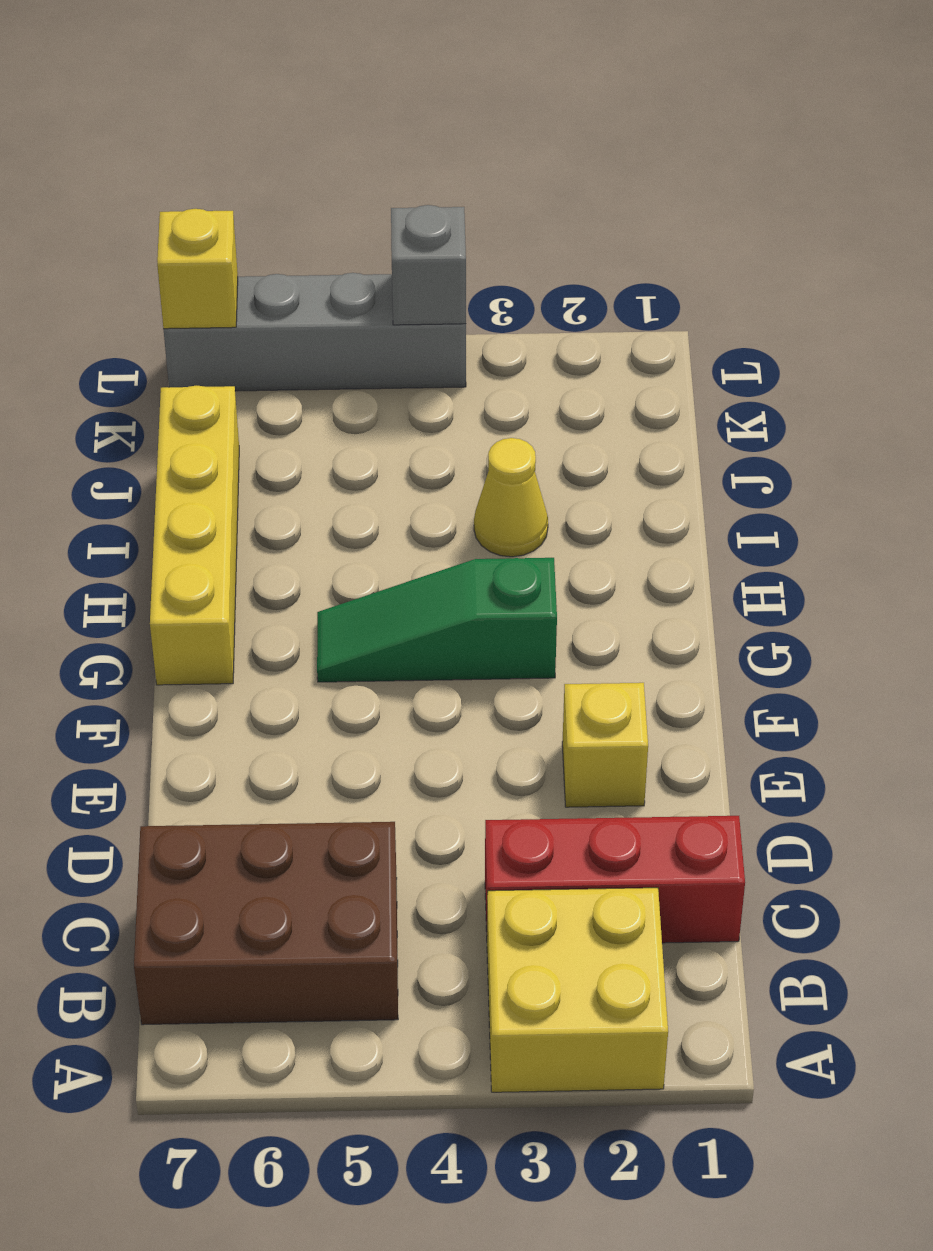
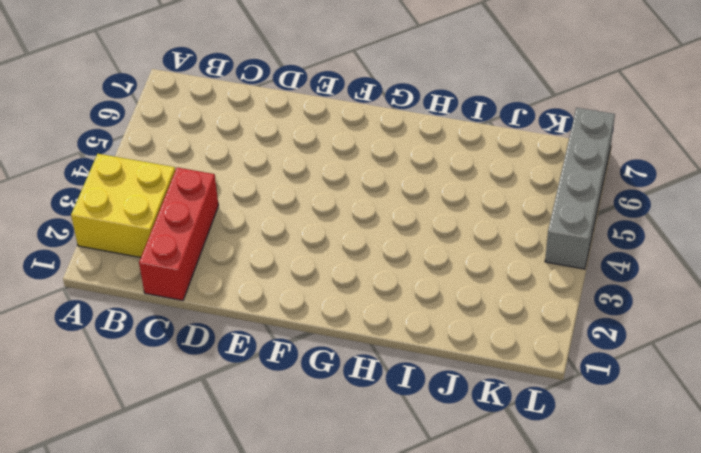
none -> brown brick B5:C7 level 1
none -> yellow brick E2 level 1

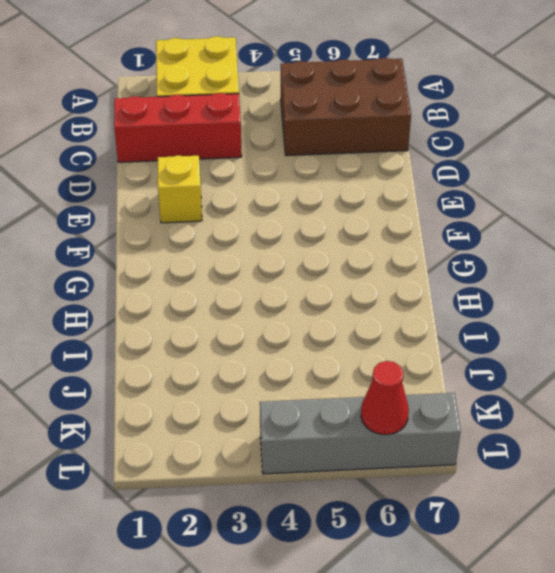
red cone L6 level 2 -> none
none -> green slope G3:G5 level 1 top 3
none -> yellow brick G7:J7 level 1

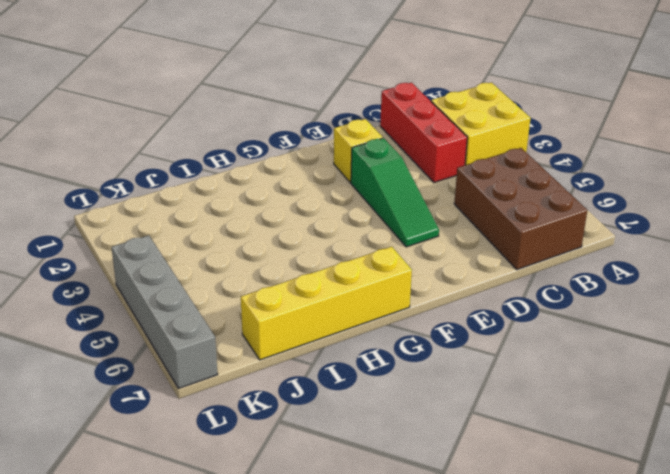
green slope E3:E5 level 1 top 3 -> green slope G3:G5 level 1 top 3
none -> yellow cone I3 level 1
none -> grey brick L4 level 2

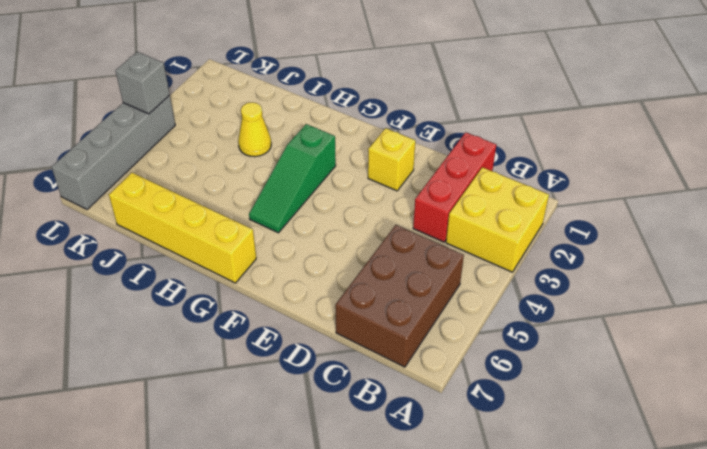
none -> yellow brick L7 level 2

